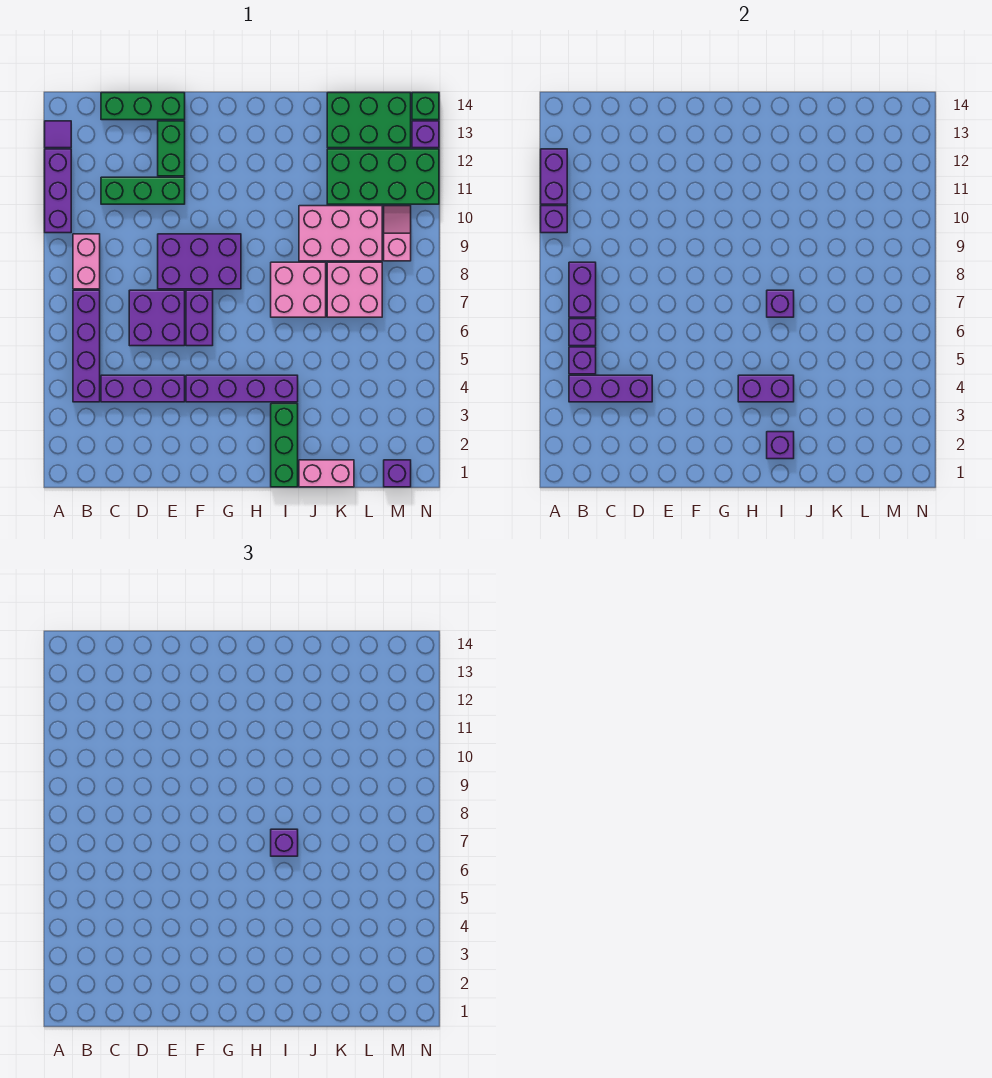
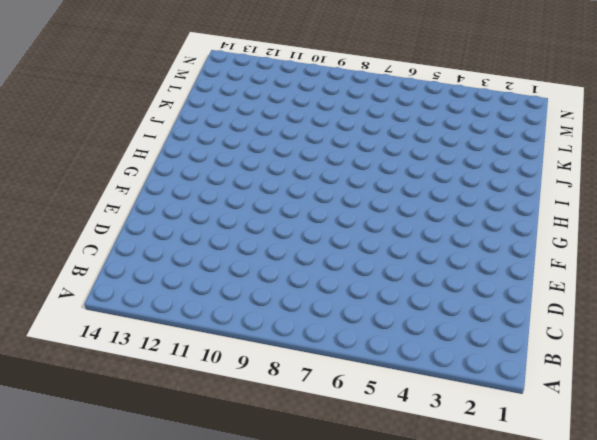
none -> purple brick A10:A12 level 1
none -> purple tile A13 level 1
none -> purple brick B4:B7 level 1
none -> pink brick B8:B9 level 1

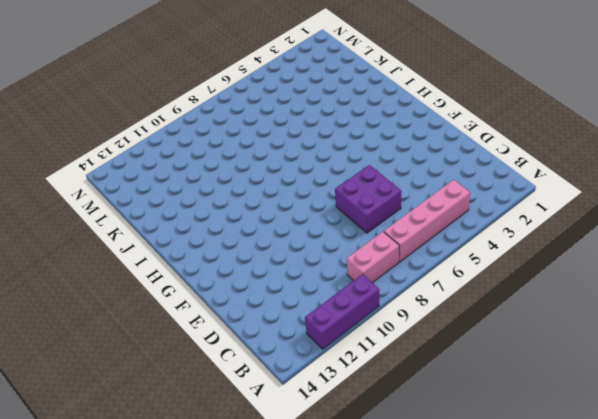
pink brick B4:B7 level 1 -> purple brick B4:B7 level 1
none -> purple tile A13 level 1
none -> purple brick C4:E4 level 1
none -> green brick C11:E11 level 1
none -> green brick C14:E14 level 1

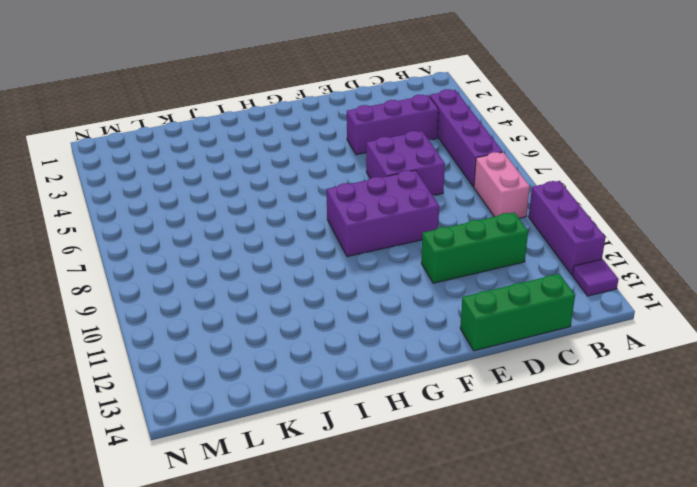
none -> green brick E12:E13 level 1
none -> purple brick F4:I4 level 1
none -> purple brick F6:F7 level 1
none -> green brick I1:I3 level 1

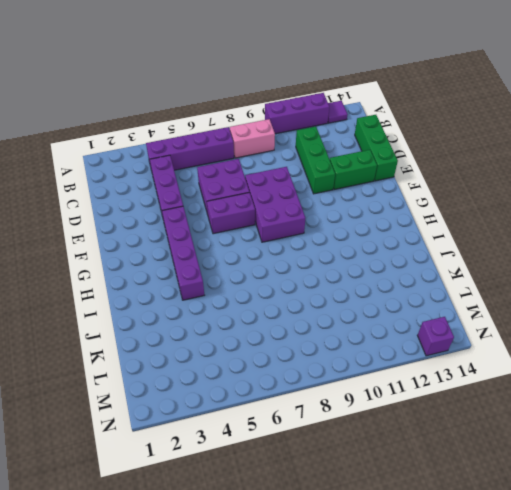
none -> green brick I1:I3 level 1
none -> pink brick I7:J8 level 1
none -> pink brick J1:K1 level 1
none -> pink brick J9:L10 level 1

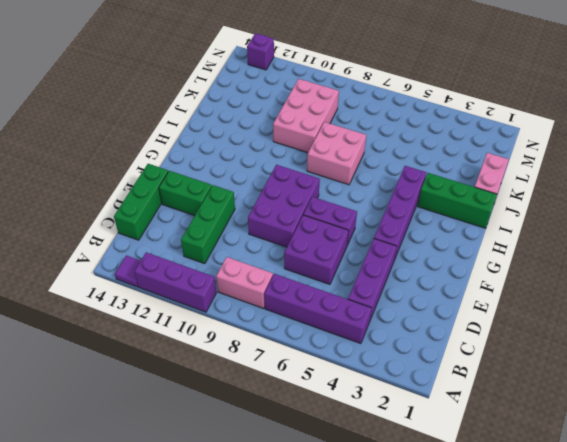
none -> pink brick K7:L8 level 1
none -> green brick K11:N12 level 1
none -> green brick K13:M14 level 1
none -> purple brick M1 level 1

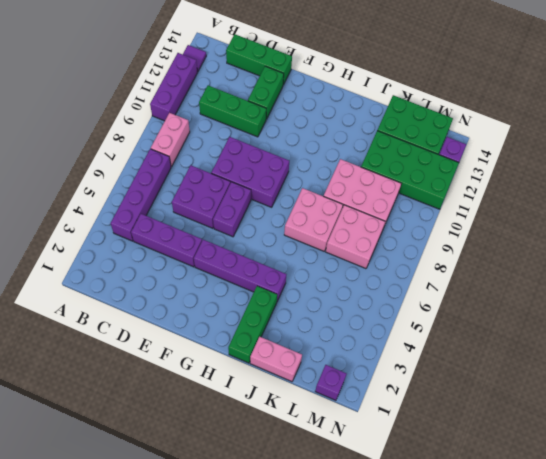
none -> pink slope M9:M10 level 1 top 9
none -> green brick N14 level 1
none -> purple brick A10 level 2
none -> purple brick A11:A12 level 2

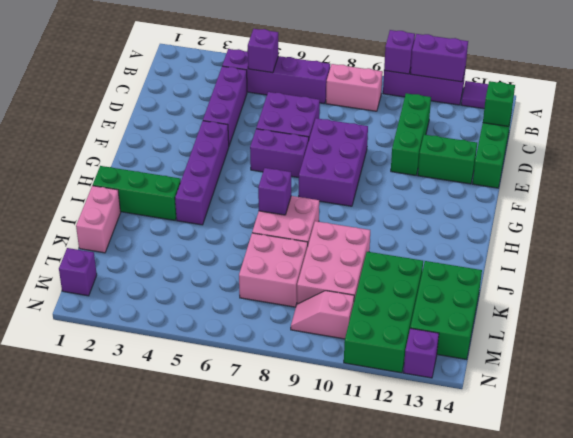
green brick C14 level 2 -> green brick N14 level 1
pink slope M9:M10 level 1 top 10 -> pink slope M9:M10 level 1 top 9
none -> purple brick B4:D4 level 2
none -> purple brick B6 level 2
none -> purple brick B7:B8 level 2
none -> purple brick H4:I4 level 2

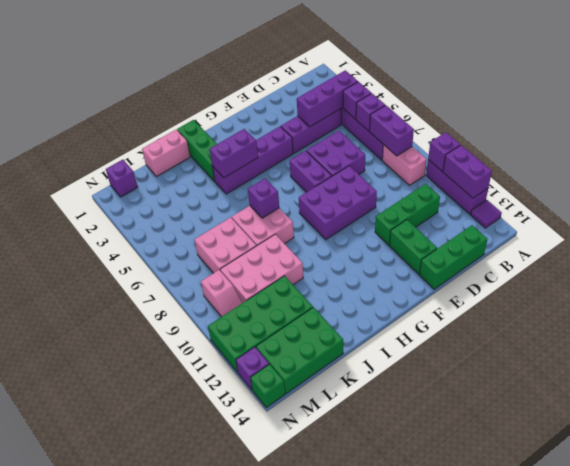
none -> purple brick I2 level 2
none -> purple brick I7 level 3

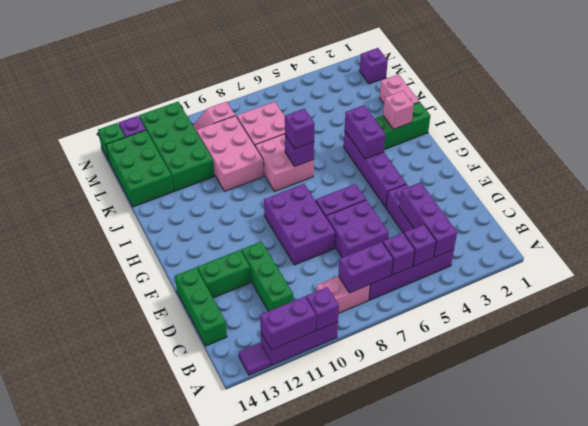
pink brick I2 level 2 -> purple brick I2 level 2

